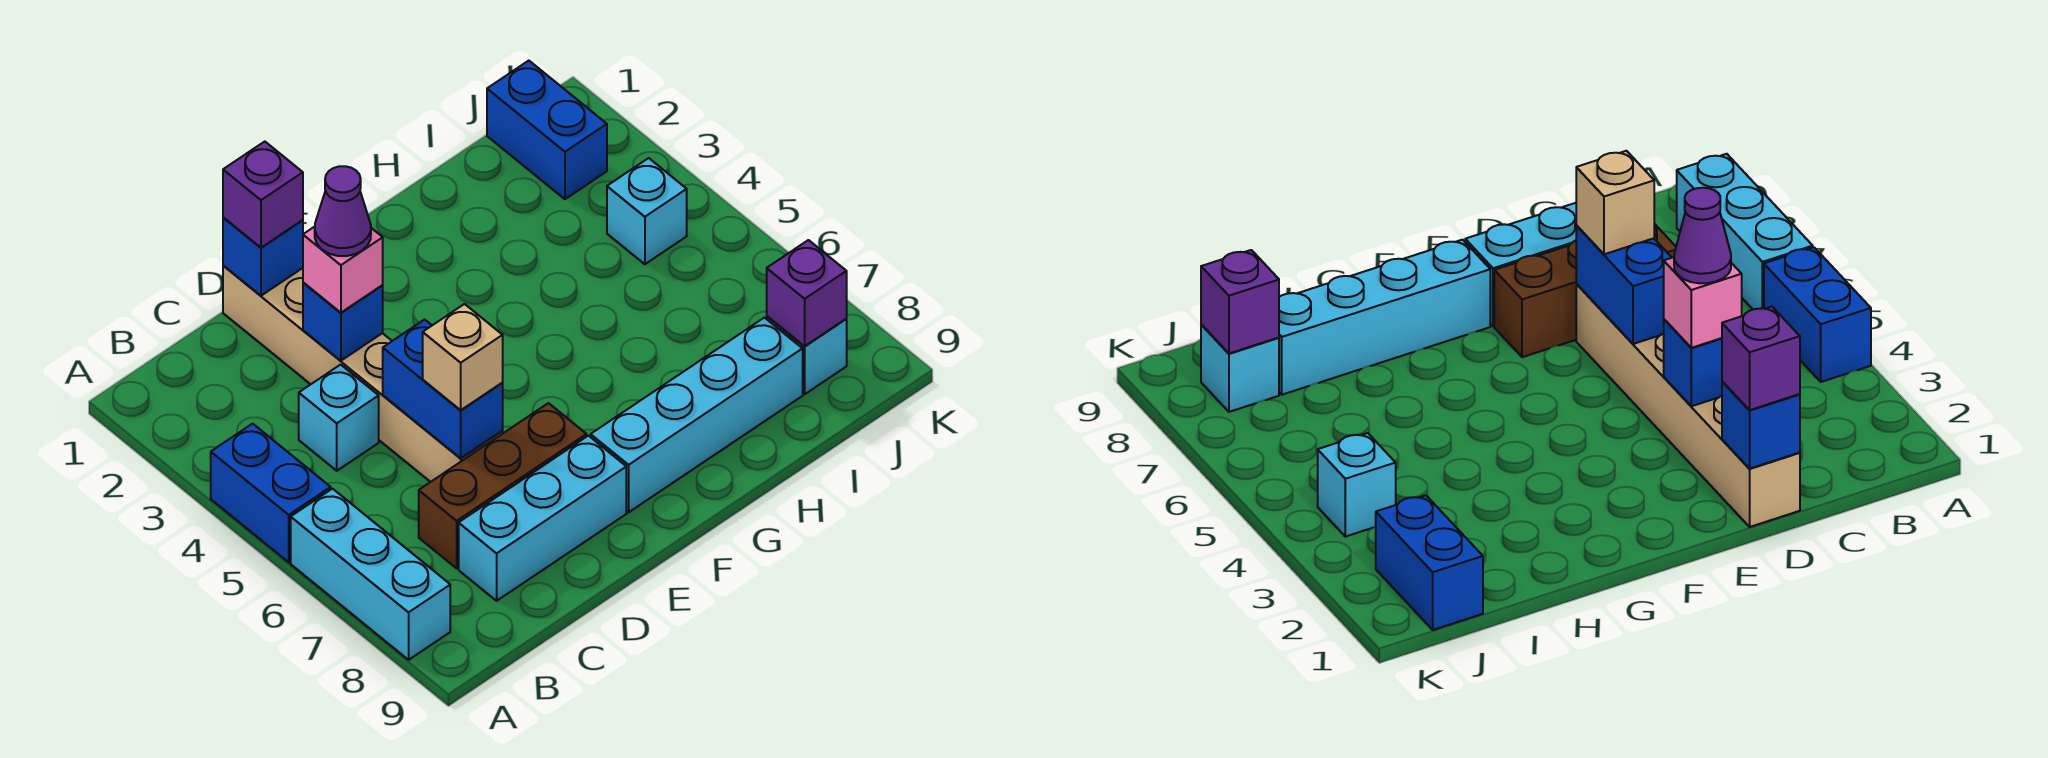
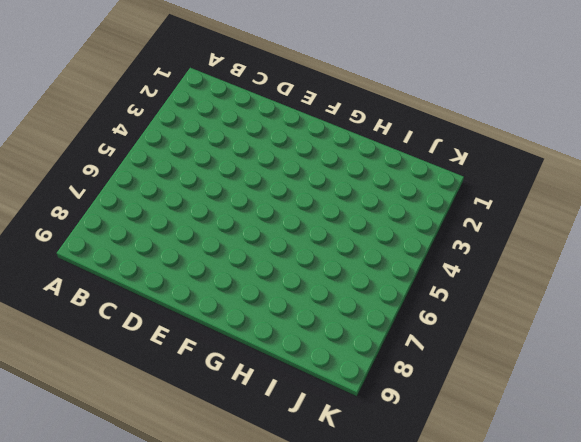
none -> blue brick A4:A5 level 1
none -> cyan brick A6:A8 level 1
none -> cyan brick C4 level 1

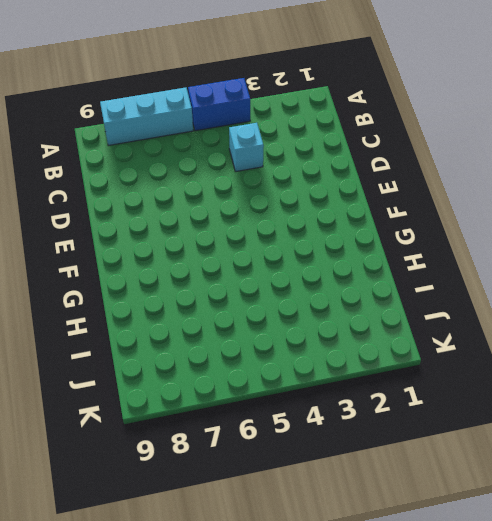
none -> brown brick C7:E7 level 1
none -> cyan brick C8:E8 level 1
none -> tan brick D1:D6 level 1

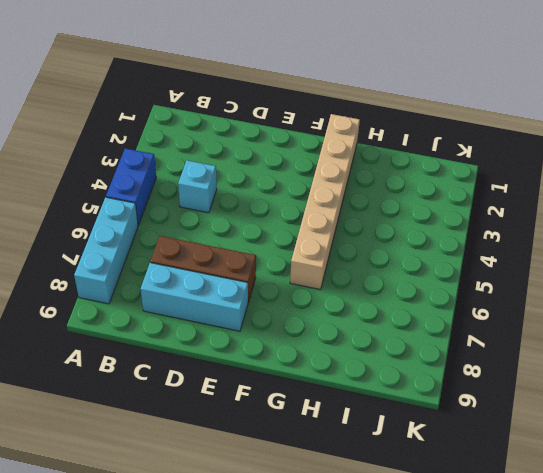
tan brick G1:G6 level 1 -> tan brick D1:D6 level 1
none -> cyan brick F8:I8 level 1
none -> blue brick J1:J2 level 1
none -> cyan brick J4 level 1

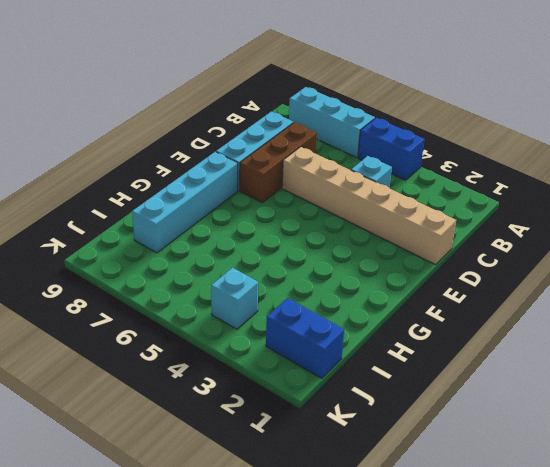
none -> cyan brick J8 level 1
none -> blue brick D1 level 2
none -> blue brick D3 level 2

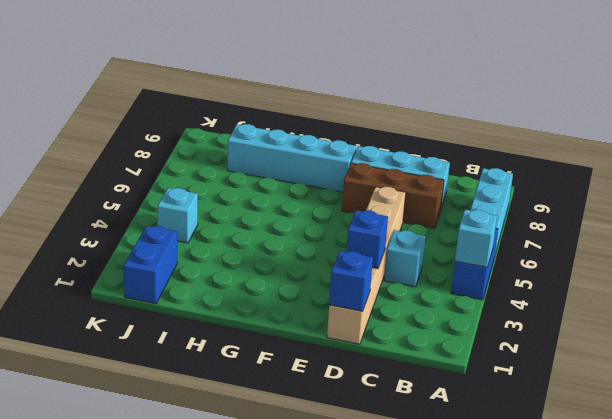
cyan brick A4 level 2 -> cyan brick J8 level 1
none -> blue brick D5:D6 level 2
none -> purple brick J8 level 2
none -> purple brick D1 level 3

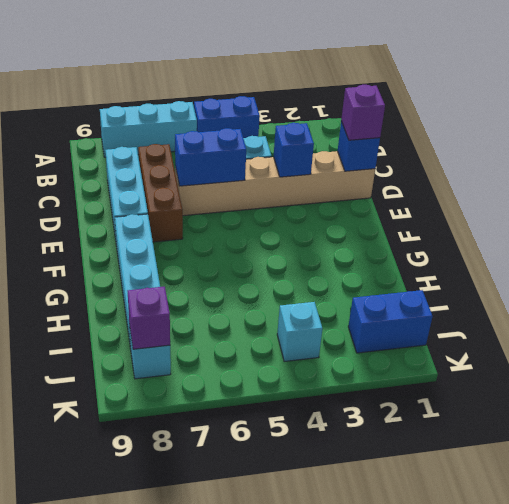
none -> pink brick D3 level 3
none -> tan brick D6 level 3
none -> purple cone D3 level 4

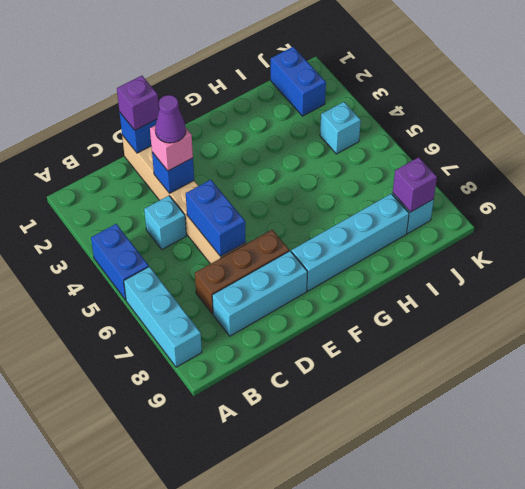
none -> tan brick D6 level 3

